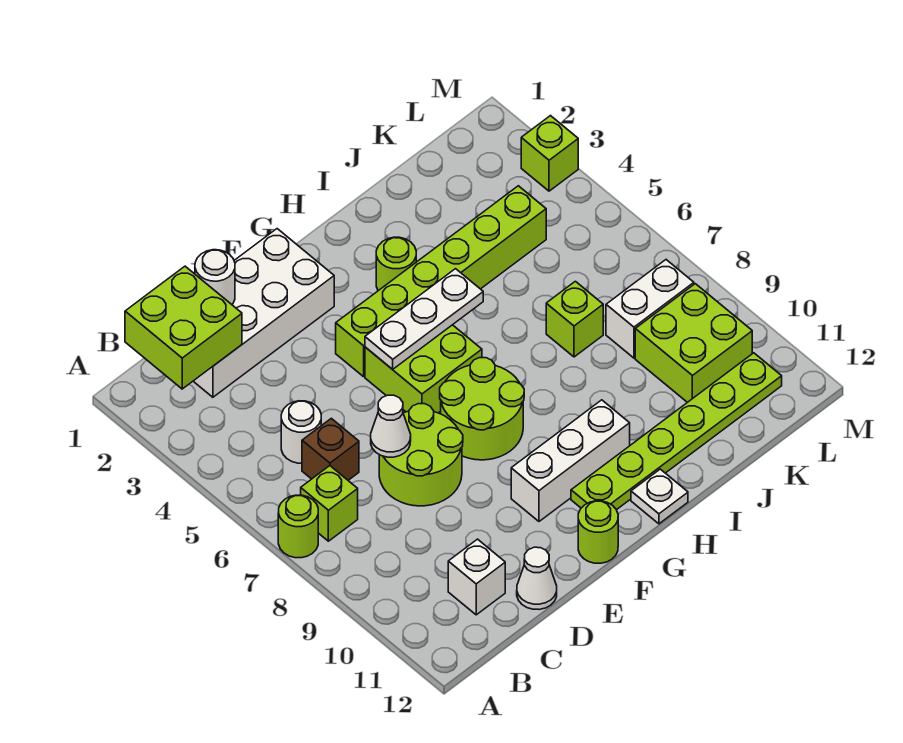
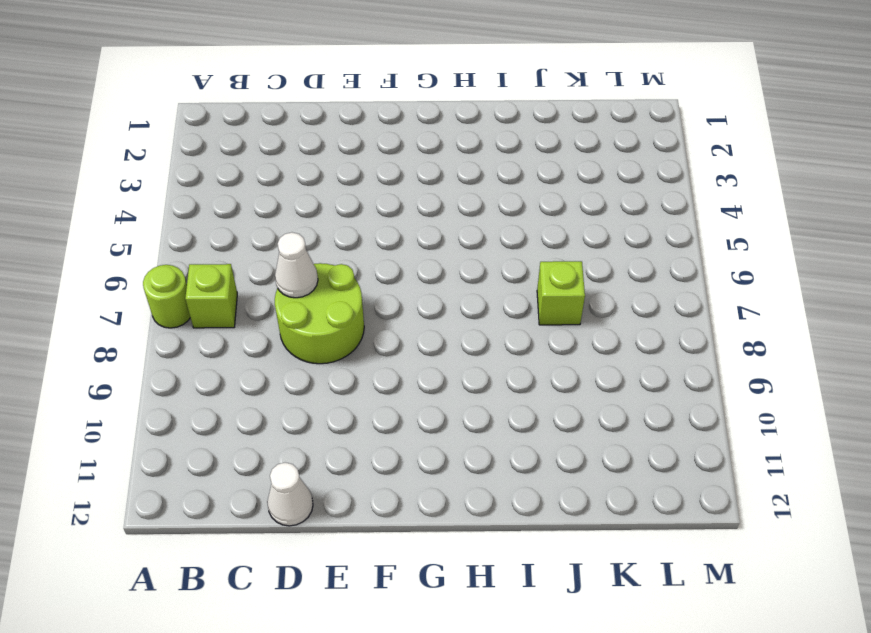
none -> white brick C1:F2 level 1
none -> white round brick C5 level 1
none -> brown brick C6 level 1

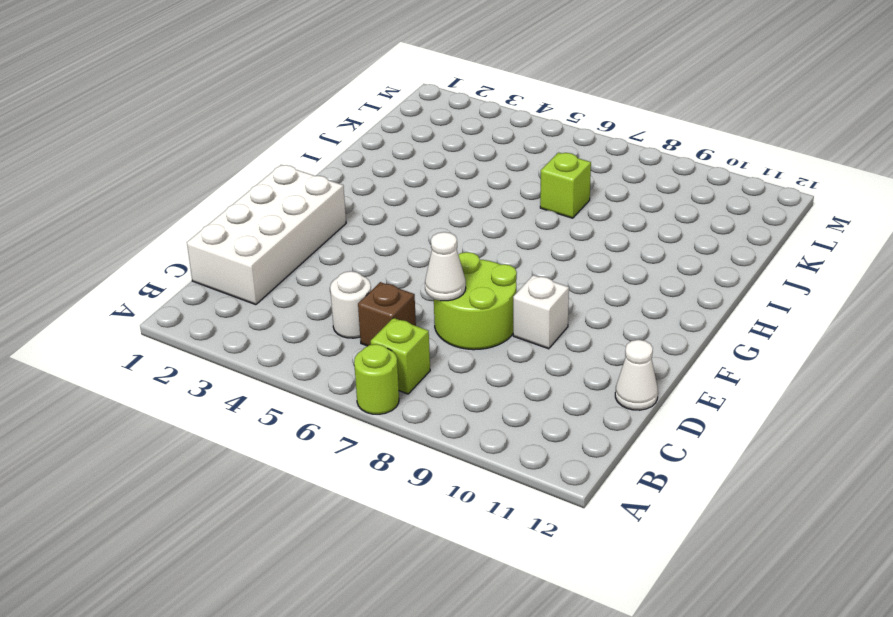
white brick E9 level 1 -> white brick C11 level 1
none -> lime brick F4:K4 level 1
none -> lime brick F5:G6 level 1
none -> lime round brick F7:G8 level 1

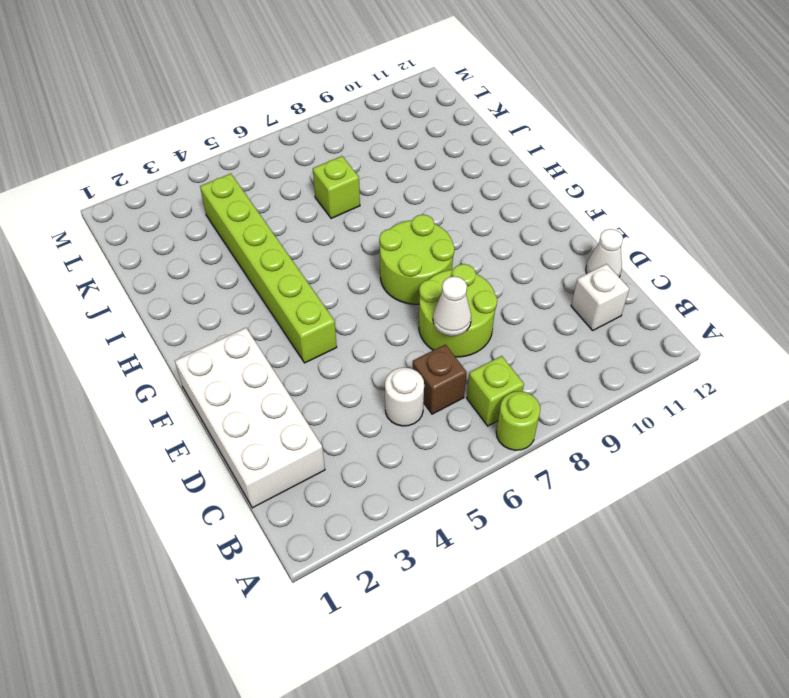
none -> lime brick F5:G6 level 1
none -> white brick F10:H10 level 1
none -> lime round brick F12 level 1

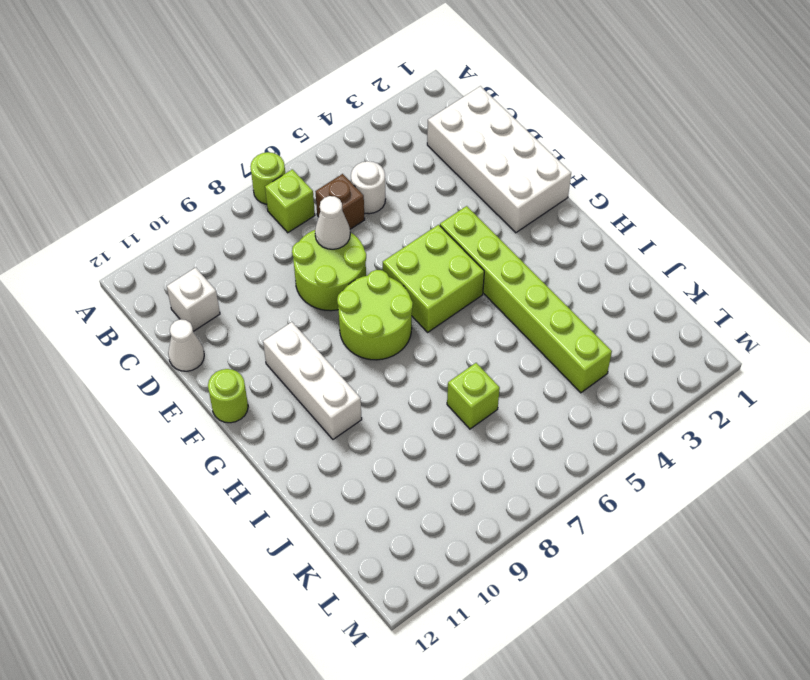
none -> lime plate G11:L11 level 1
none -> lime round brick H3 level 1
none -> white plate H12 level 1

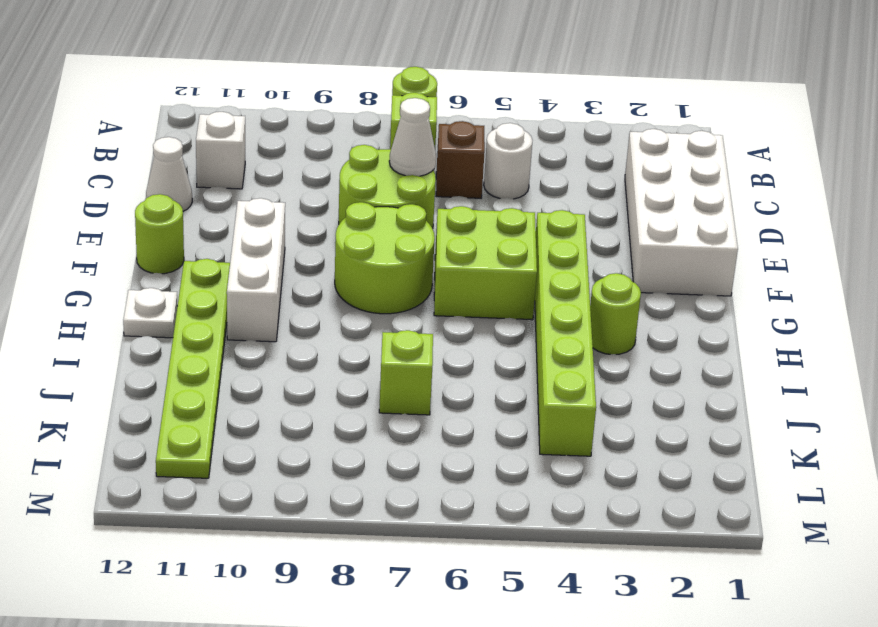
none -> white brick K8:L8 level 1
none -> lime brick K9:L10 level 1
none -> lime brick M3 level 1

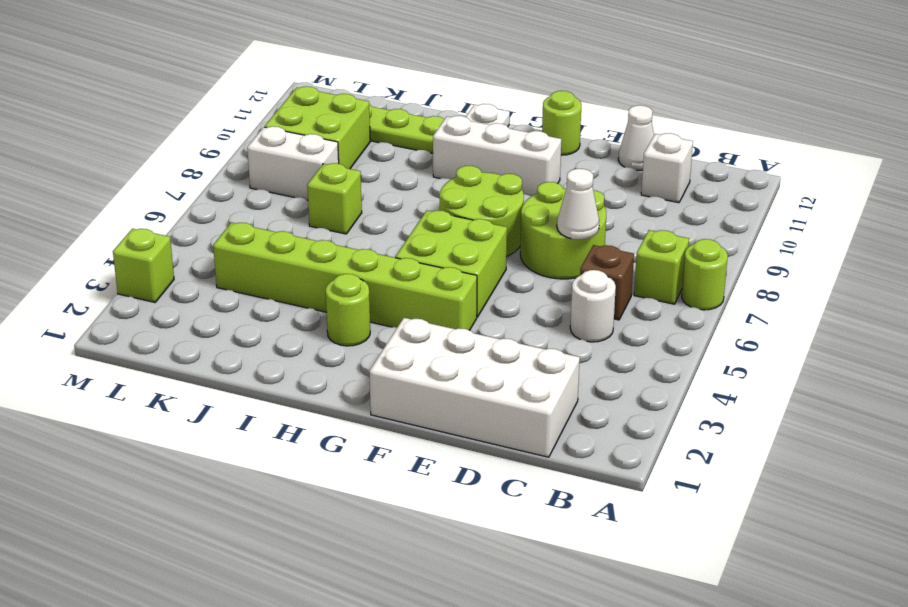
none -> lime brick B1:C2 level 2
none -> white round brick D1 level 2
none -> white plate F5:H5 level 2

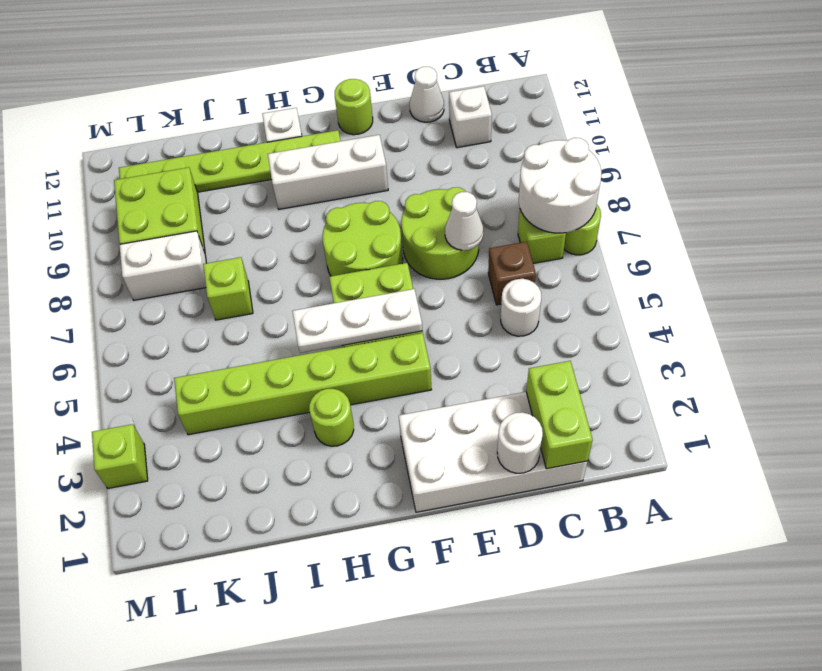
white round brick A7:B8 level 2 -> none
lime brick C1:C2 level 2 -> lime brick B1:C2 level 2

